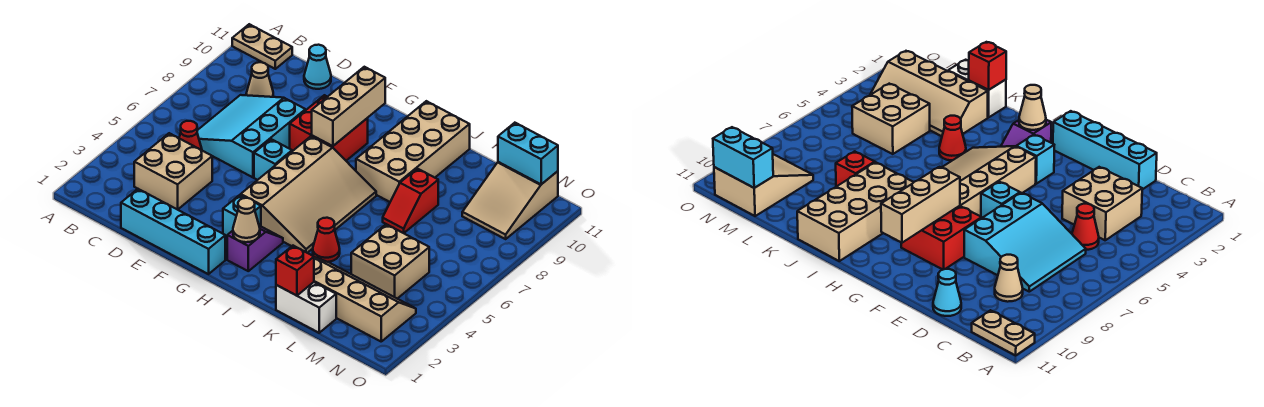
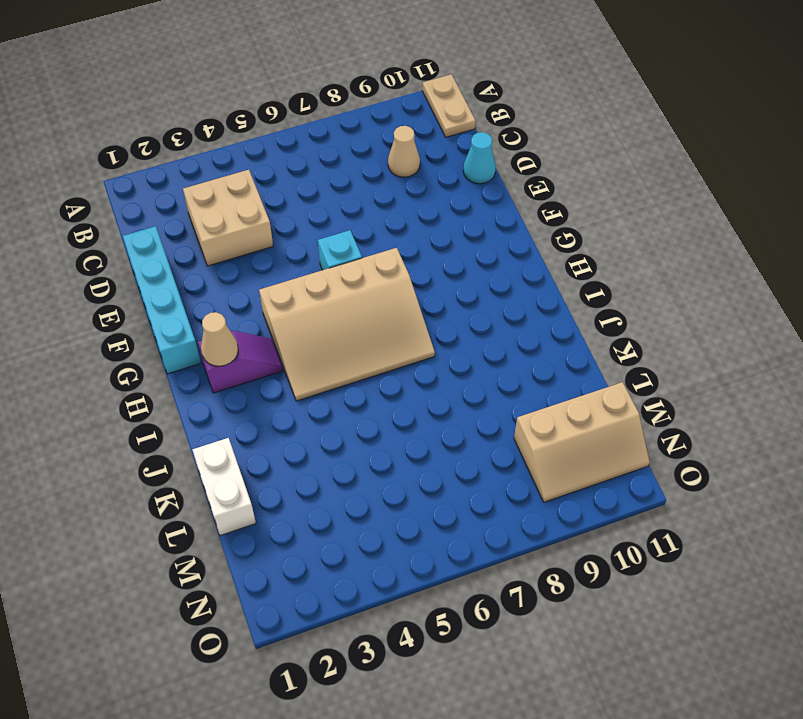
tan slope M9:N11 level 1 top M -> tan slope M9:N11 level 1 top 11
none -> red cone C5 level 1
none -> cyan slope C6:E8 level 1 top E
none -> red brick F8:G9 level 1

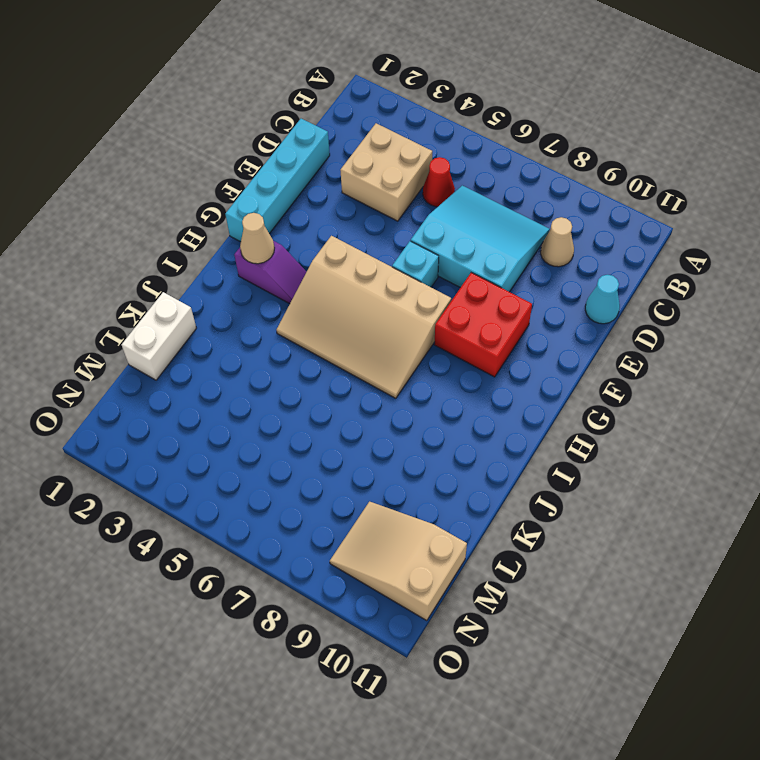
none -> tan plate A11:B11 level 1
none -> cyan brick G3 level 1
none -> tan brick I8:J11 level 1

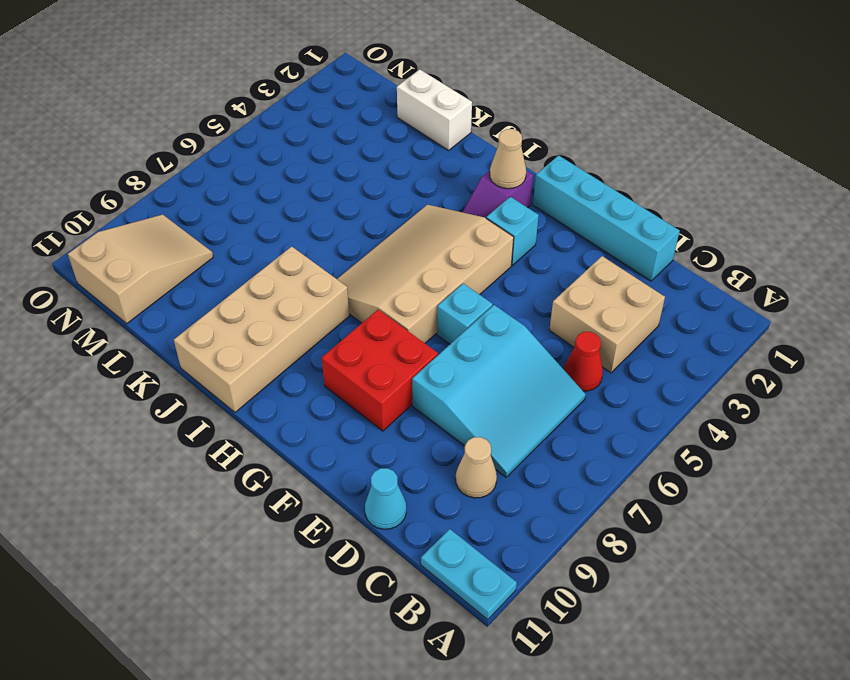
cyan plate A11:B11 level 1 -> tan plate A11:B11 level 1
none -> red cone J4 level 1
none -> tan slope K2:N3 level 1 top 2
none -> red slope K7:K8 level 1 top 8

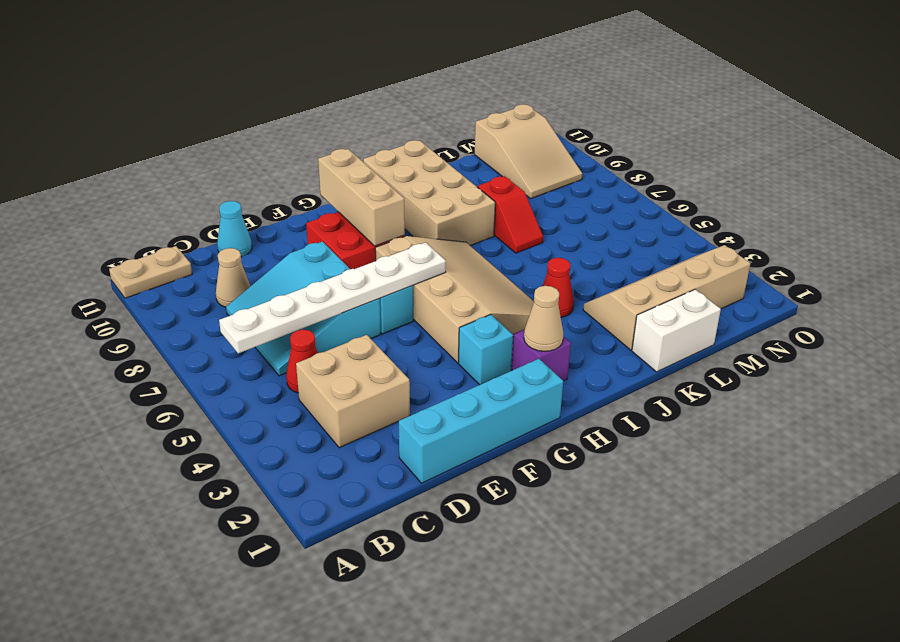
white plate B6:G6 level 2 -> none
none -> tan brick L4:M5 level 1
none -> red brick K1 level 2
none -> cyan brick M11:N11 level 2

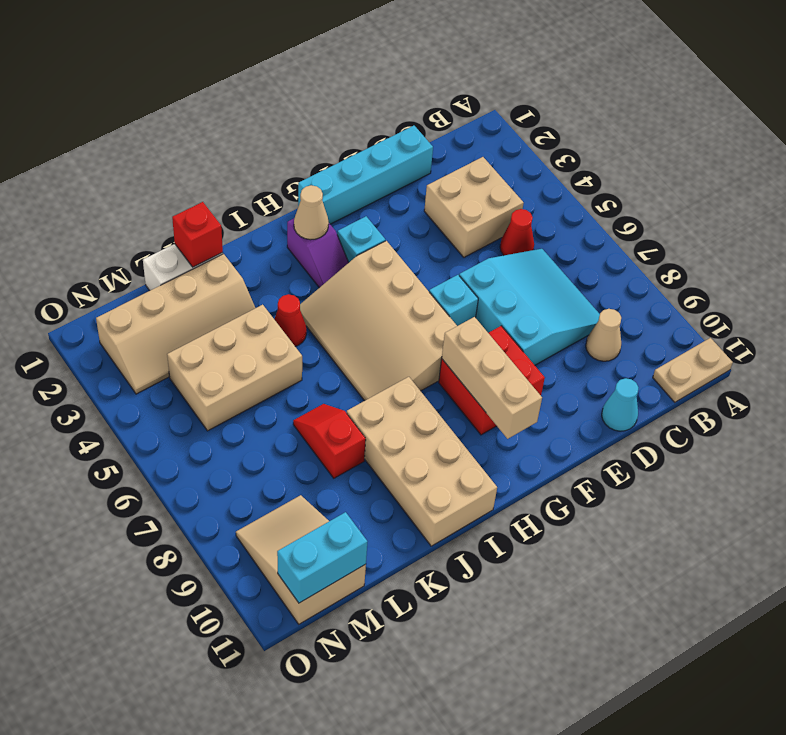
tan brick K4:M5 level 1 -> tan brick L4:M5 level 1

